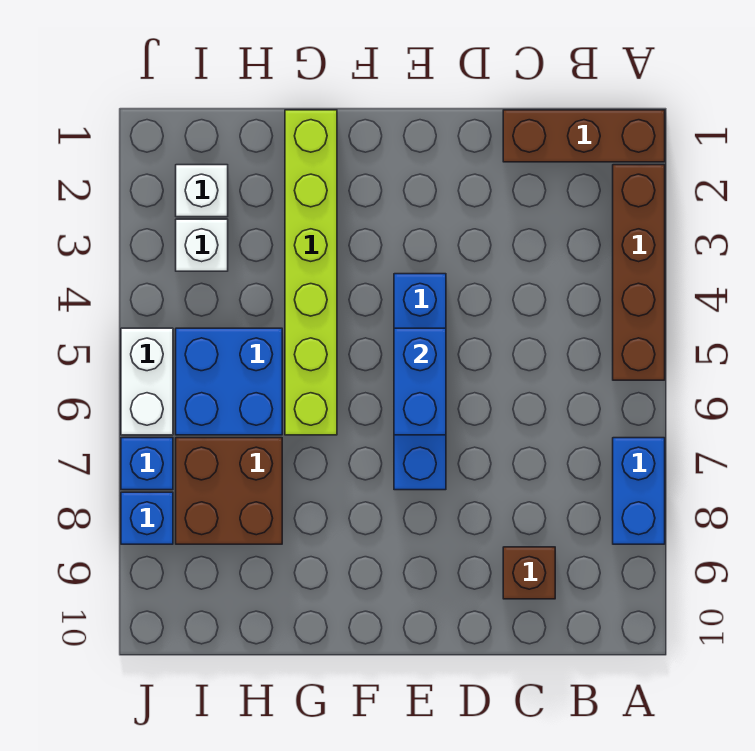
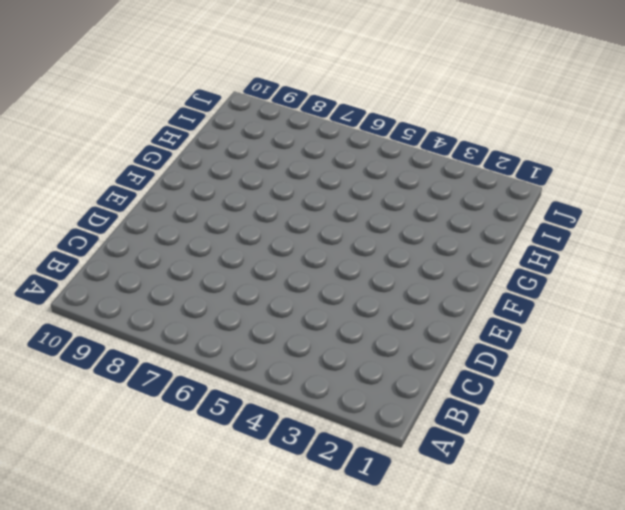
none -> brown brick A1:C1 level 1
none -> brown brick A2:A5 level 1
none -> blue brick A7:A8 level 1

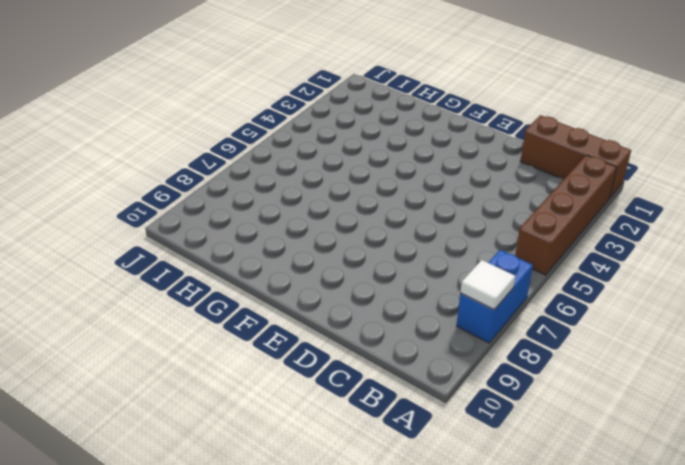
white tile A8 level 2 -> none
none -> brown brick C9 level 1
none -> blue brick E4:E7 level 1
none -> lime brick G1:G6 level 1

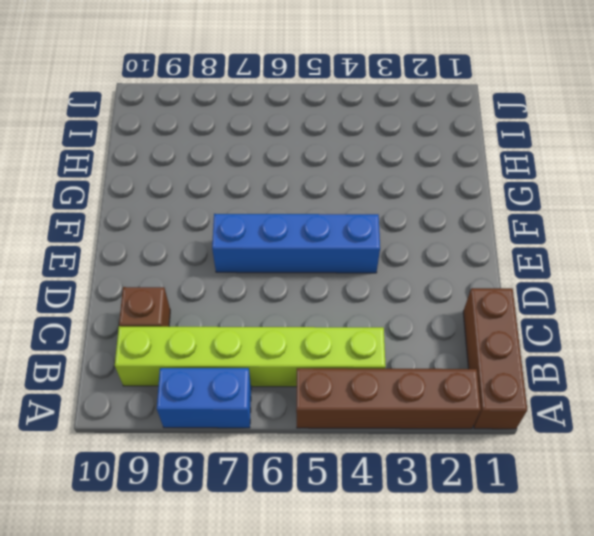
lime brick B4:B9 level 1 -> lime brick G1:G6 level 1
none -> blue brick H5:I6 level 1
none -> brown brick H7:I8 level 1
none -> white brick I2 level 1

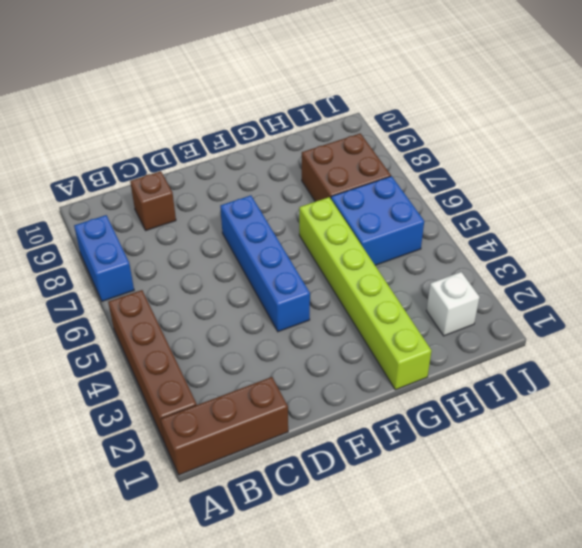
none -> white brick I3 level 1
none -> white brick J5:J6 level 1
none -> blue brick J7 level 1

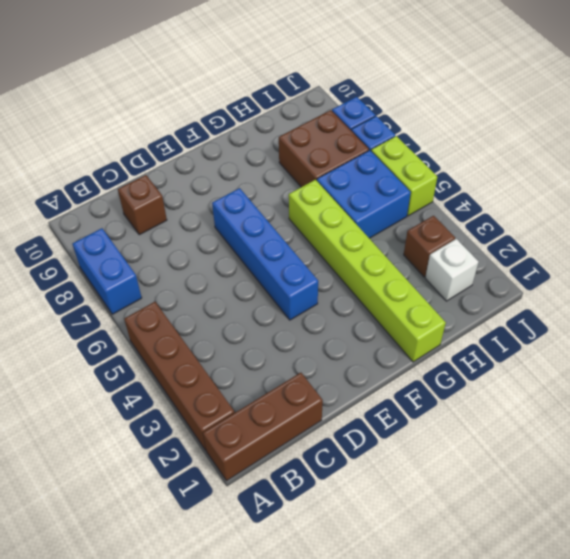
brown brick I3 level 1 -> white brick I3 level 1
lime brick J5:J6 level 1 -> white brick J5:J6 level 1
none -> blue brick E5:E6 level 2

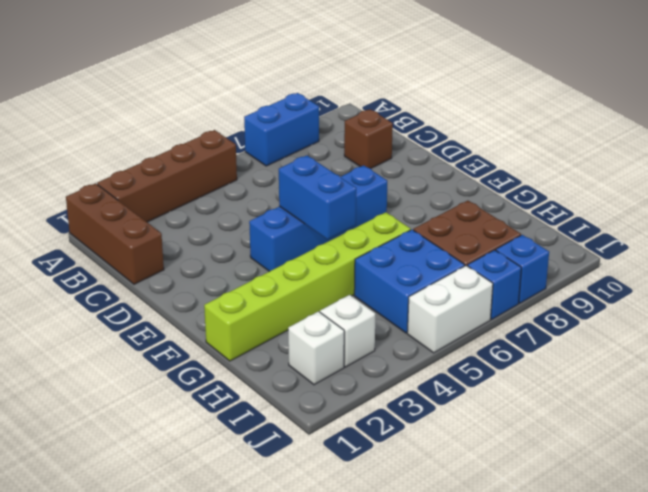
blue brick E5:F5 level 2 -> blue brick E5:E6 level 2

